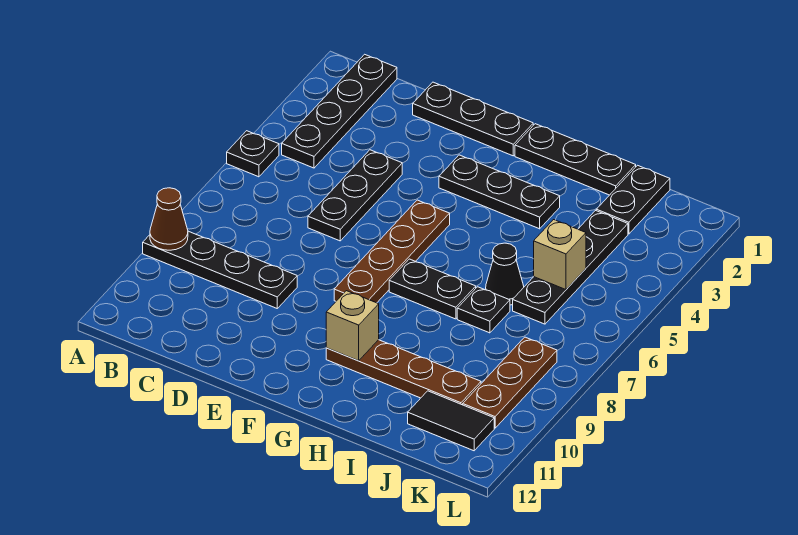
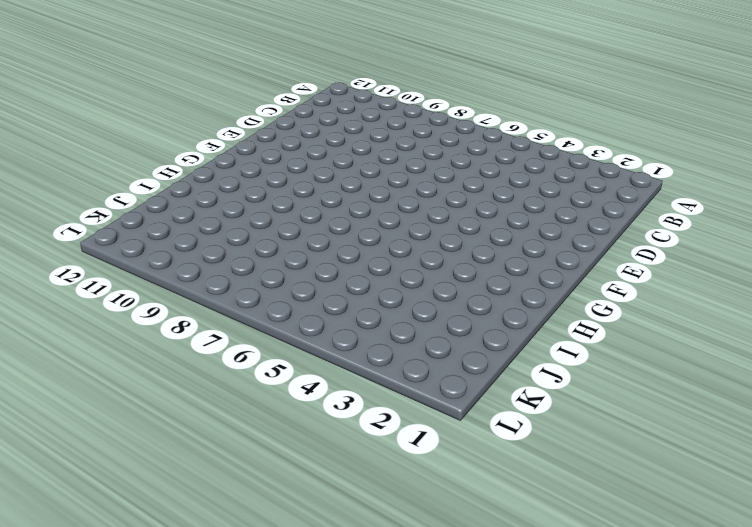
none -> black plate A5 level 1
none -> black plate A9:D9 level 1
none -> black plate B1:B4 level 1

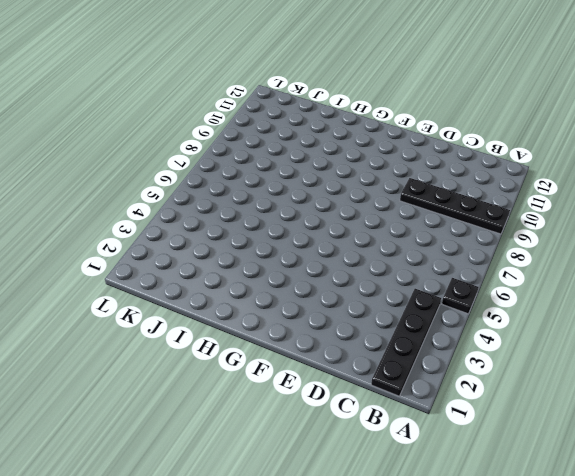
none -> black plate D1:F1 level 1
none -> black plate D4:D6 level 1
none -> black plate F3:H3 level 1

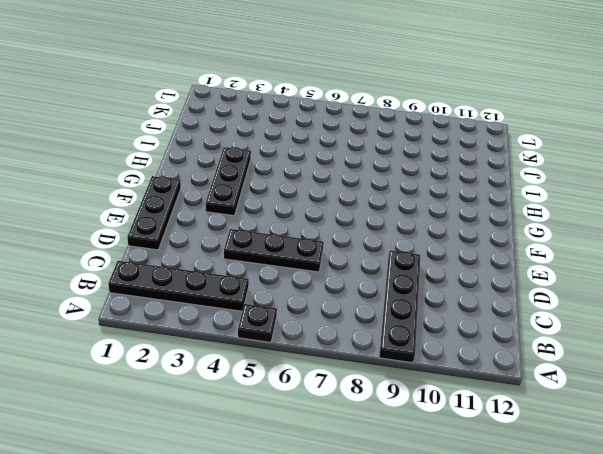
none -> brown plate F5:F8 level 1
none -> black plate G1:I1 level 1
none -> black plate G7:H7 level 1

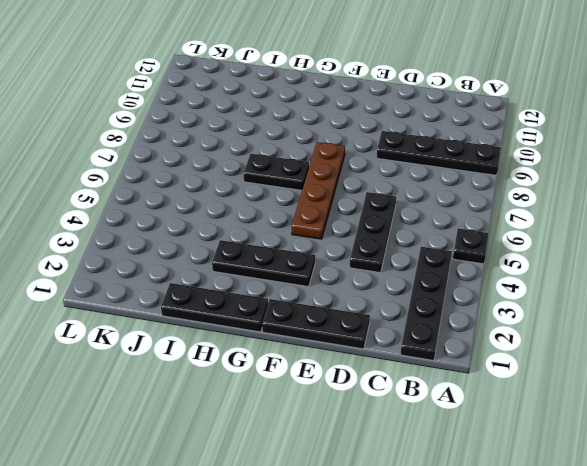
none -> brown plate G10:J10 level 1
none -> black cone I6 level 1
none -> black plate I7 level 1

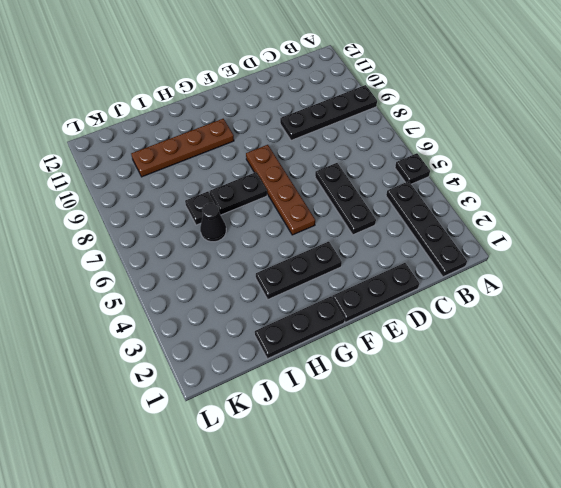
none -> black plate J1:J2 level 1
none -> black plate J3:J6 level 1
none -> black tile J11:K11 level 1

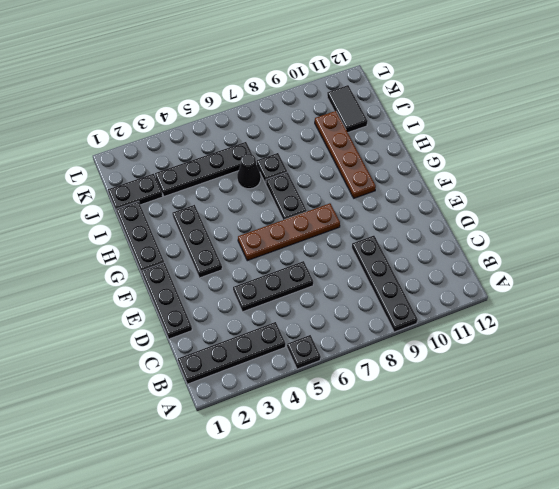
none -> brown plate K8:K10 level 1
none -> brown cone A9 level 2
none -> tan brick G10 level 2

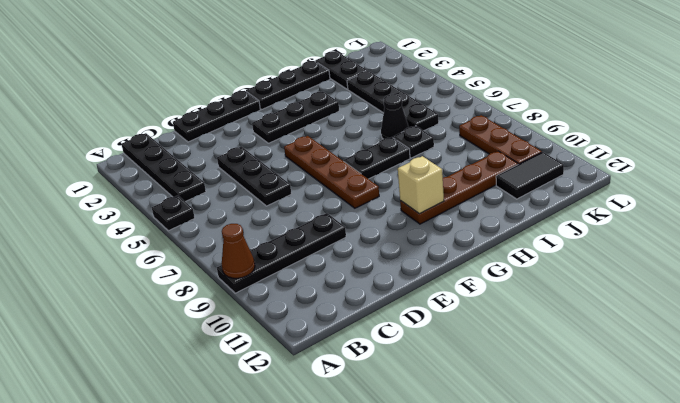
none -> tan brick J5 level 2

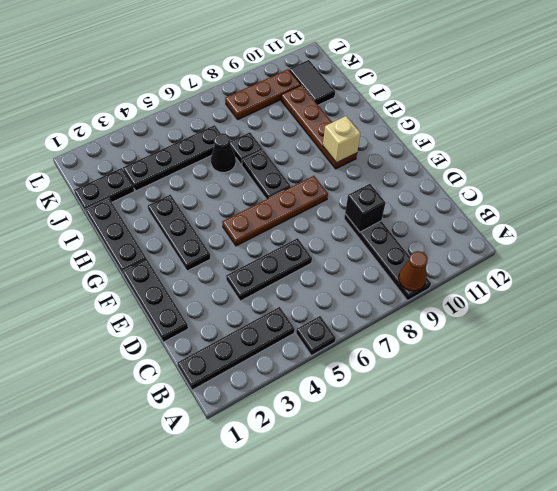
black brick D9 level 2 -> none
none -> tan brick J5 level 2

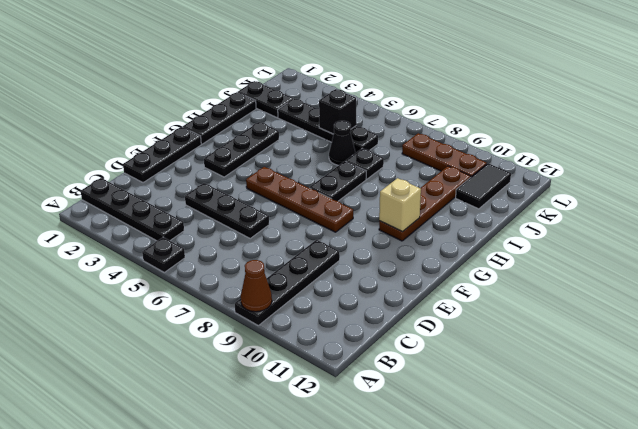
black brick J5 level 2 -> tan brick J5 level 2

